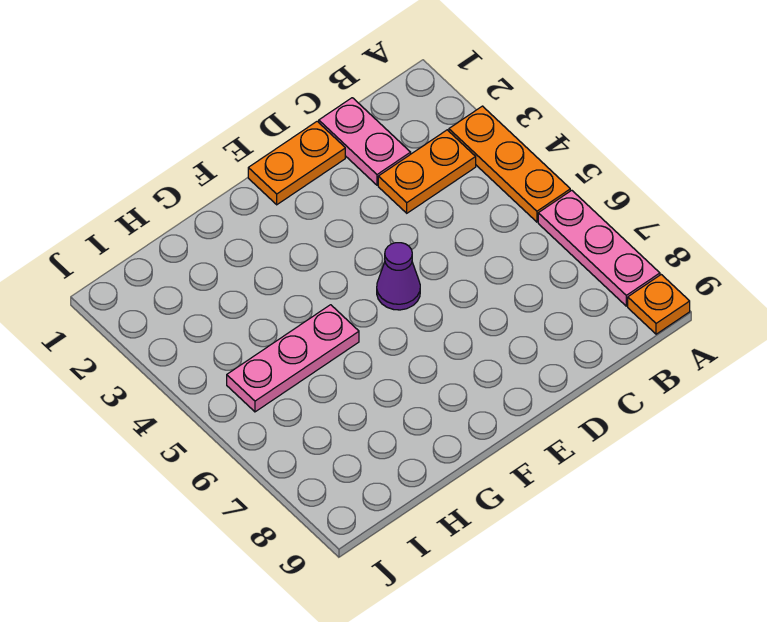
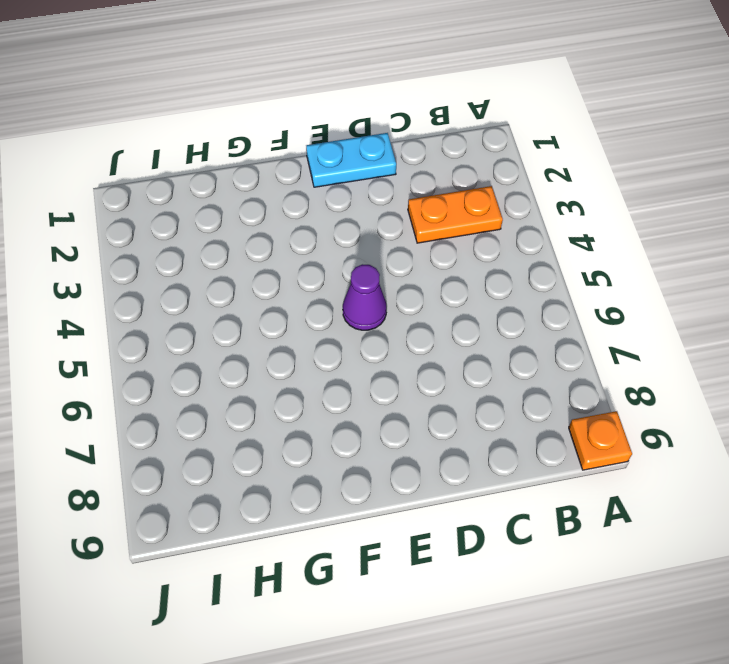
cyan plate D1:E1 level 1 -> orange plate D1:E1 level 1
none -> orange plate A3:A5 level 1
none -> pink plate A6:A8 level 1

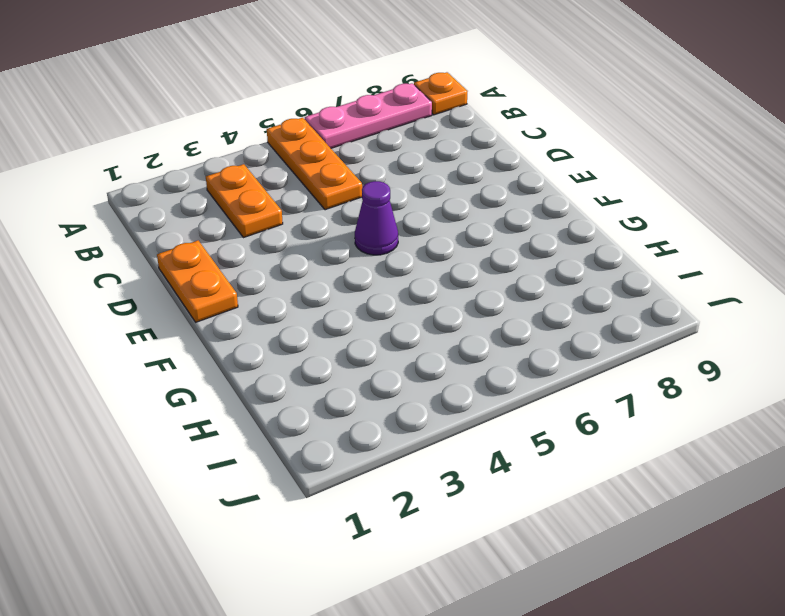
orange plate A5:C5 level 1 -> orange plate A3:A5 level 1
none -> pink plate C1:C2 level 1
none -> pink plate G5:I5 level 1

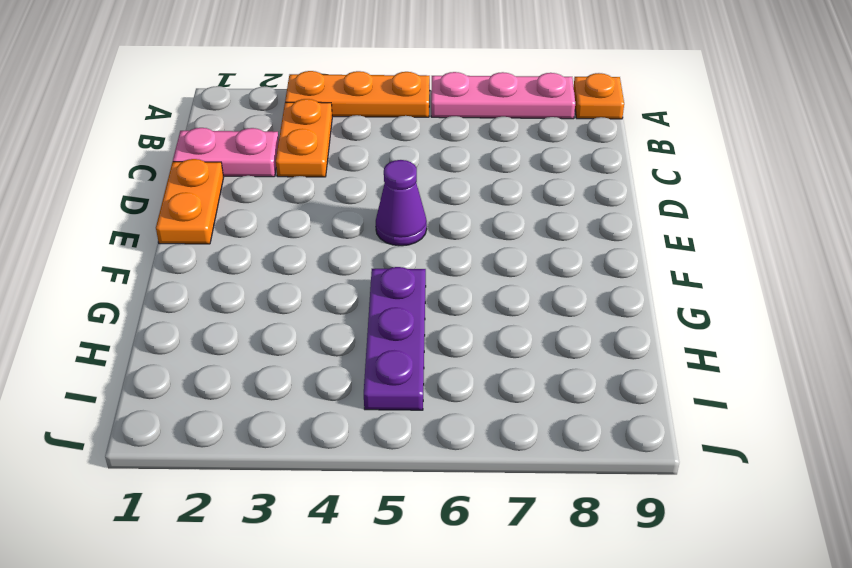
purple plate G5:I5 level 1 -> pink plate G5:I5 level 1

